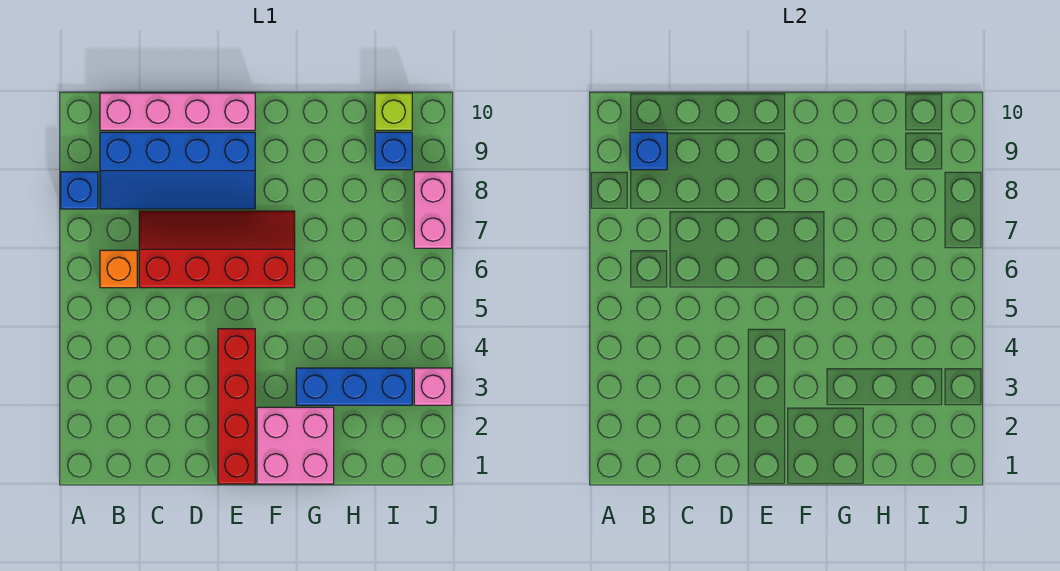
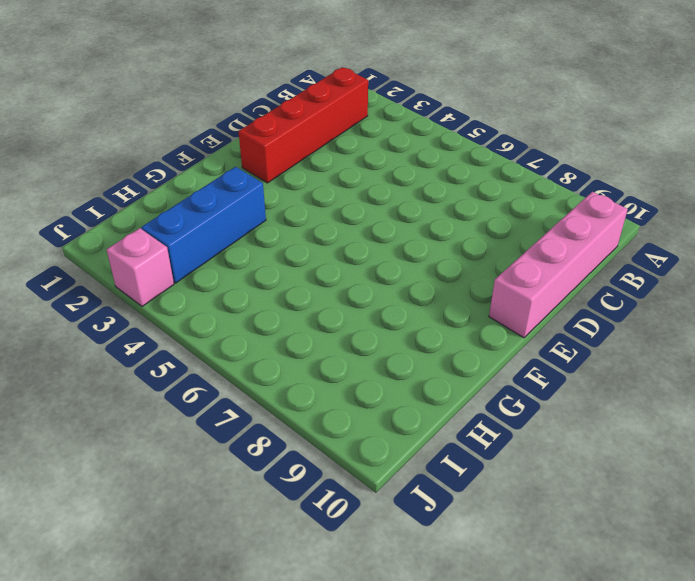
red brick B2:E2 level 1 -> red brick E1:E4 level 1
none -> blue brick A8 level 1
none -> orange brick B6 level 1
none -> blue slope B8:E9 level 1 top 9

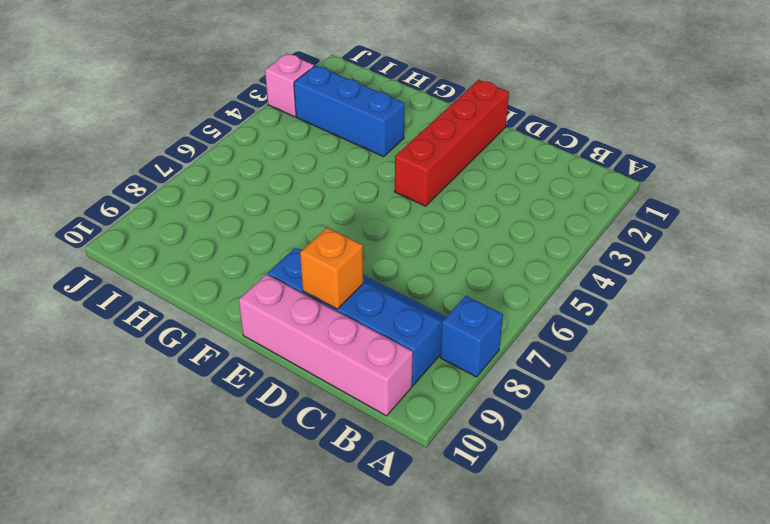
orange brick D9 level 2 -> orange brick B6 level 1
none -> red slope C6:F7 level 1 top 6
none -> pink brick F1:G2 level 1
none -> blue brick I9 level 1

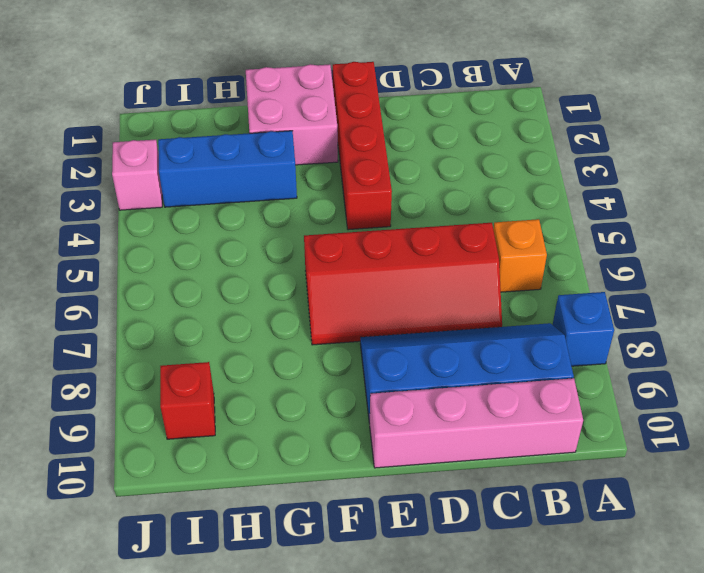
red brick I9 level 1 -> blue brick I9 level 1
none -> lime brick I10 level 1
none -> pink brick J7:J8 level 1
none -> blue brick B9 level 2

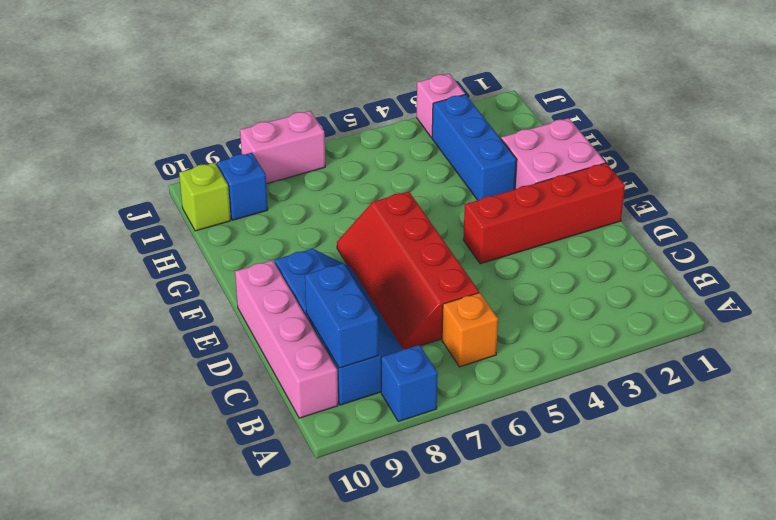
blue brick B9:C9 level 2 -> blue brick B9 level 2

